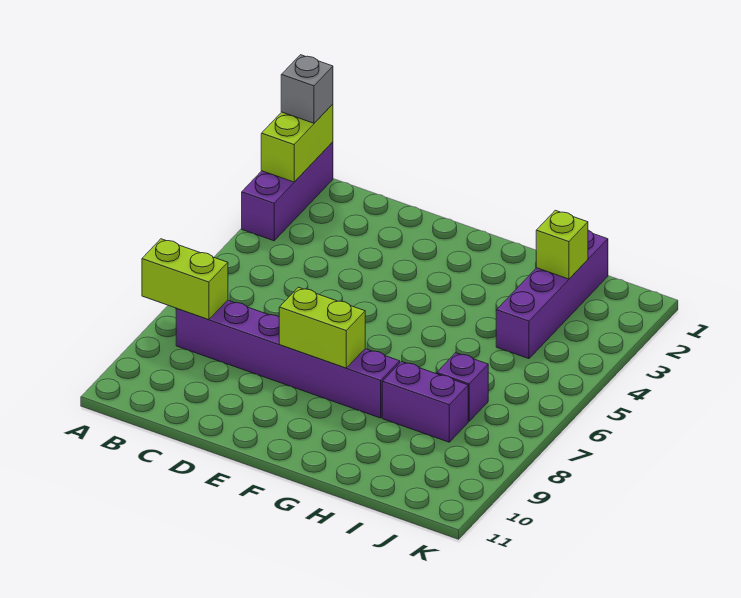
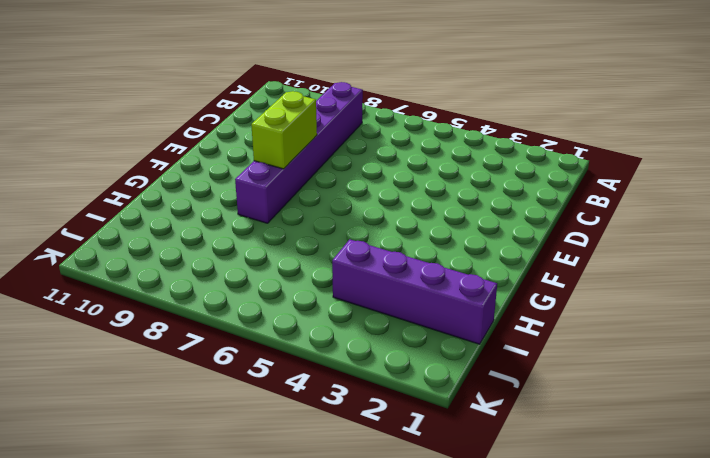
none -> purple brick A1:A3 level 1
none -> purple brick H8:I8 level 1

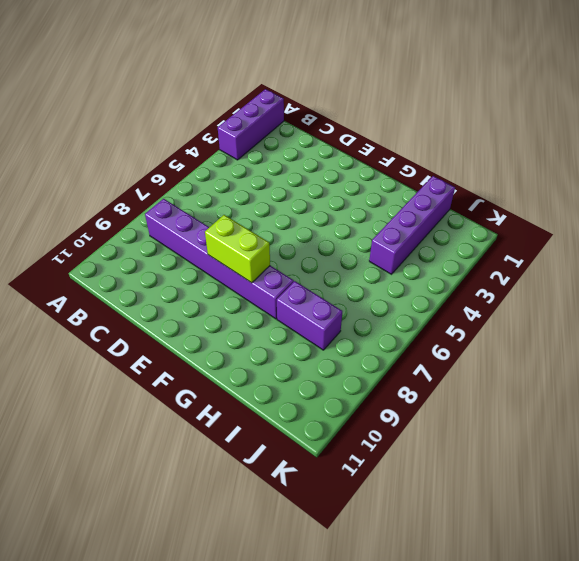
none -> purple brick I7 level 1
none -> lime brick A1:A2 level 2

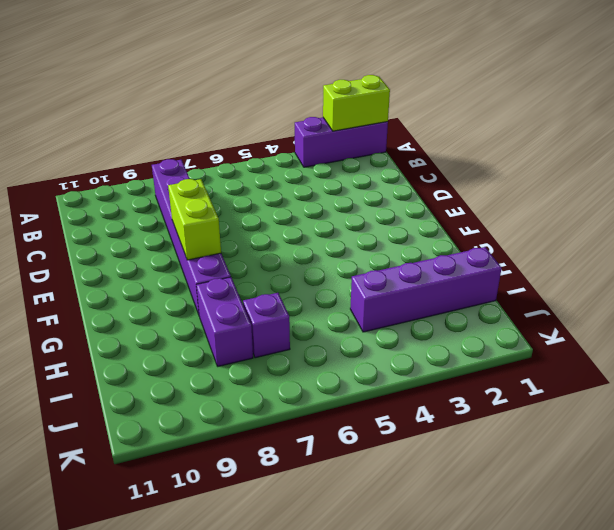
none -> lime brick A8:B8 level 2
none -> lime brick I2 level 2

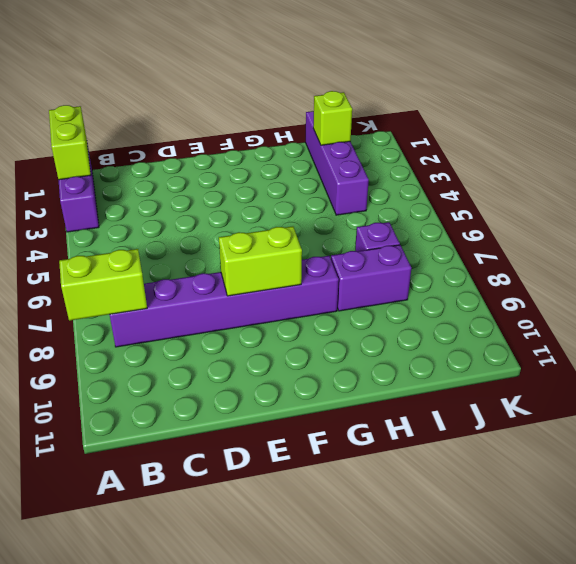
none -> grey brick A1 level 3

